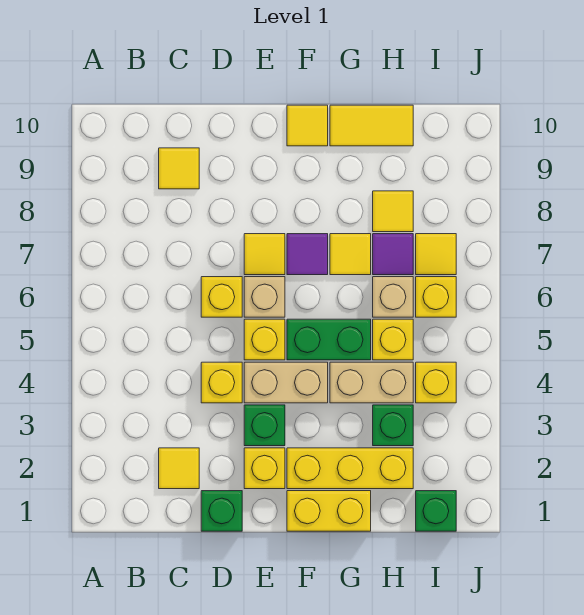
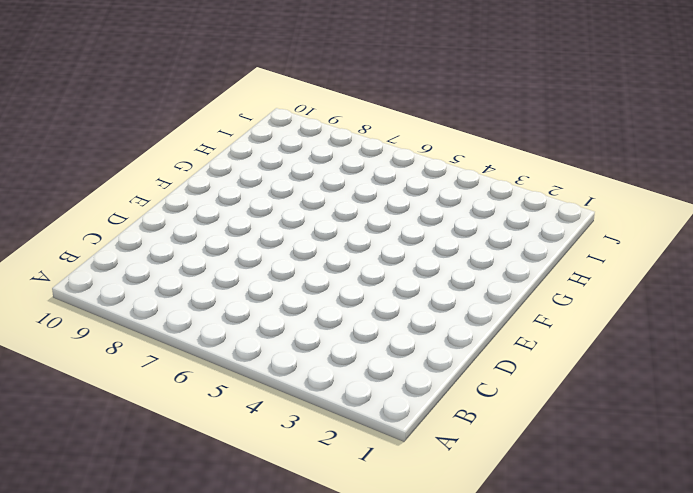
none -> yellow tile C2 level 1
none -> yellow tile C9 level 1
none -> green brick D1 level 1

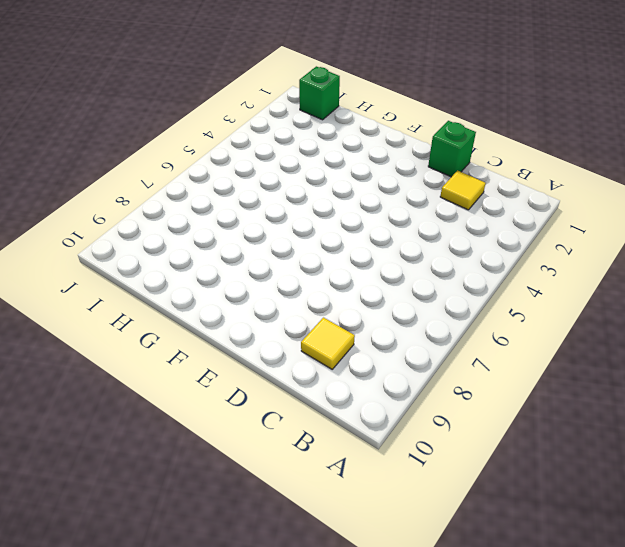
none -> yellow brick D4 level 1
none -> yellow brick D6 level 1
none -> yellow brick E2 level 1

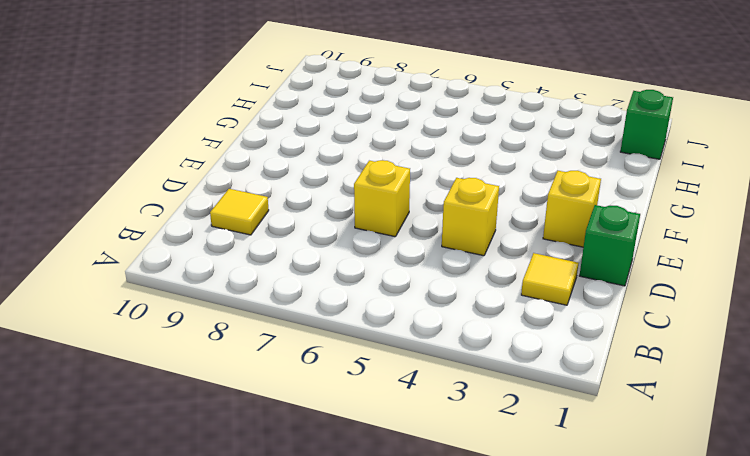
none -> green brick E3 level 1
none -> tan brick E4:F4 level 1
none -> yellow brick E5 level 1

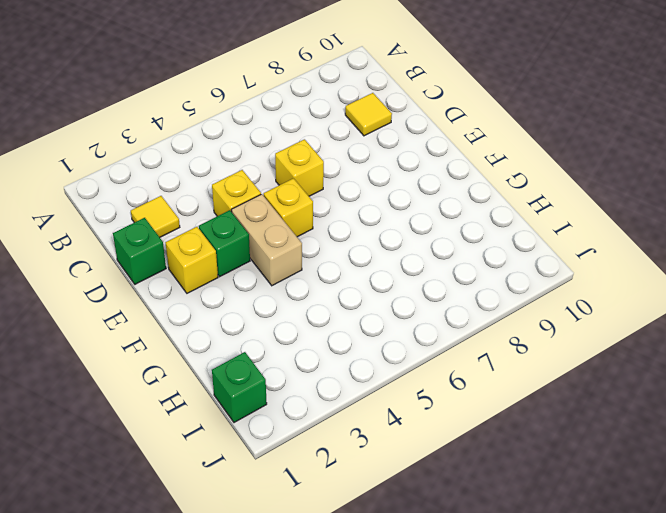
none -> tan brick E6 level 1
none -> yellow tile E7 level 1
none -> yellow brick F1:G1 level 1

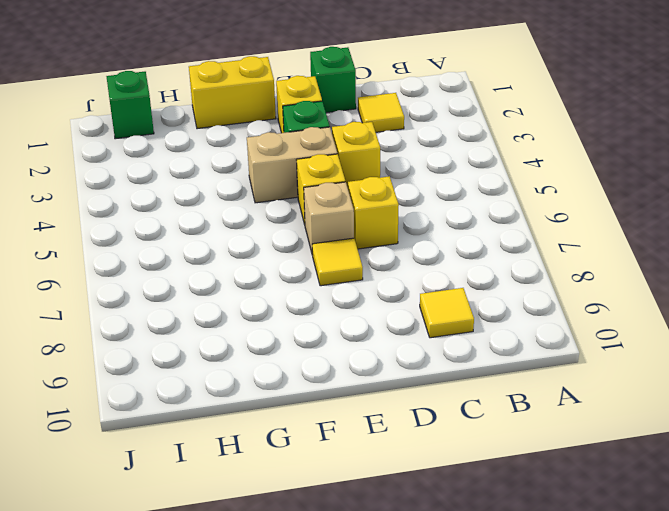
none -> yellow brick F2:H2 level 1
none -> green brick F5:G5 level 1
none -> purple tile F7 level 1

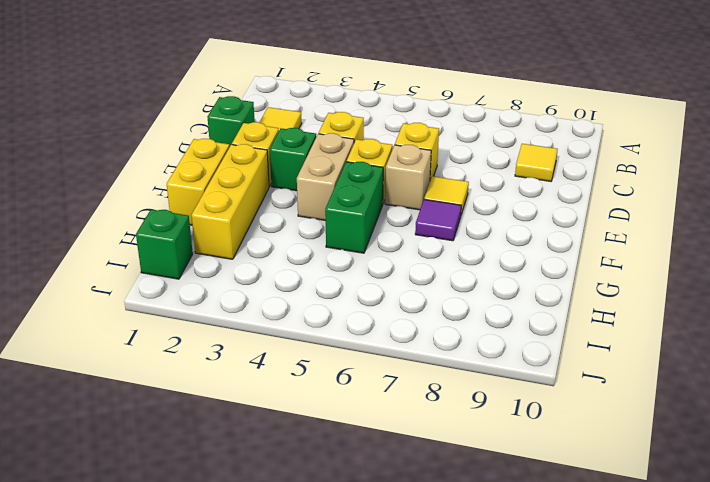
none -> yellow tile F10 level 1
none -> tan brick G4:H4 level 1
none -> yellow tile G7 level 1

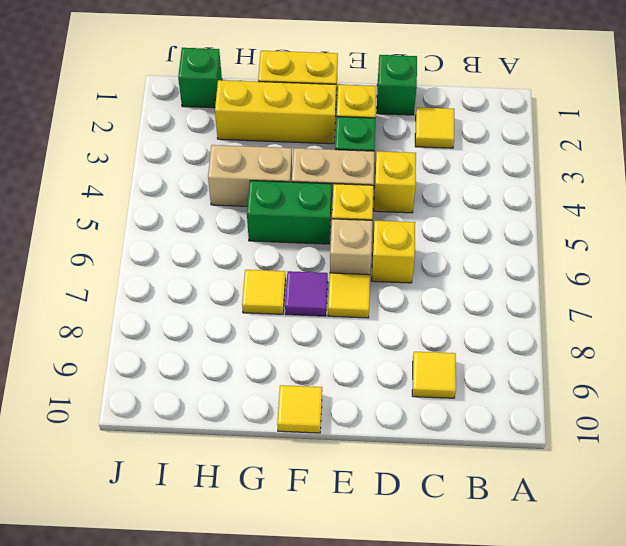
none -> yellow tile G10:H10 level 1
none -> green brick H3 level 1
none -> yellow brick H5 level 1

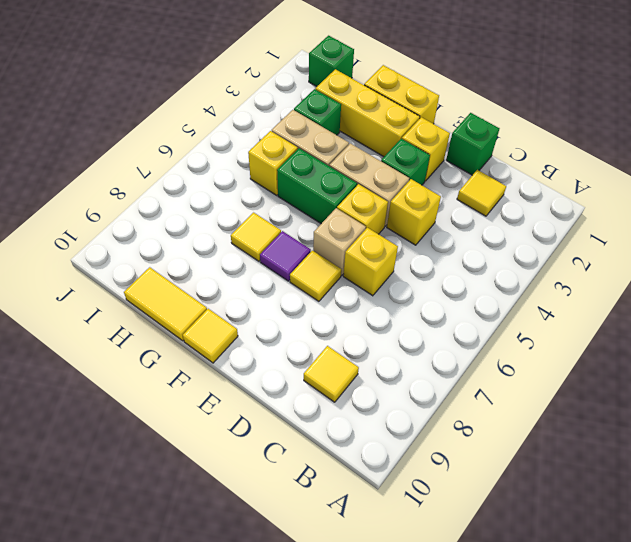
none -> tan brick H6 level 1
none -> purple tile H7 level 1
none -> yellow tile H8 level 1

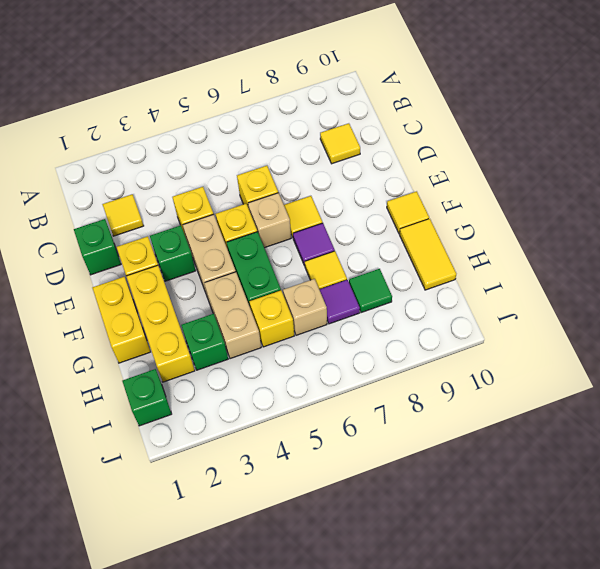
green tile H8 level 1 -> yellow tile H8 level 1
none -> yellow brick I4 level 1
none -> yellow brick I6 level 1
none -> yellow tile I7 level 1

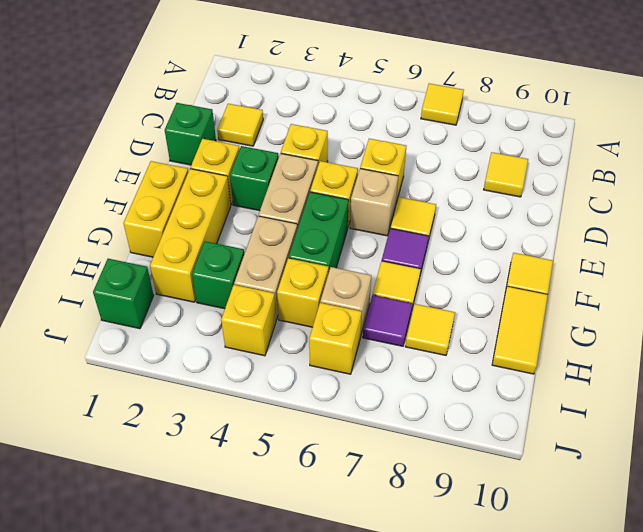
yellow tile A7 level 1 -> yellow tile I7 level 1

